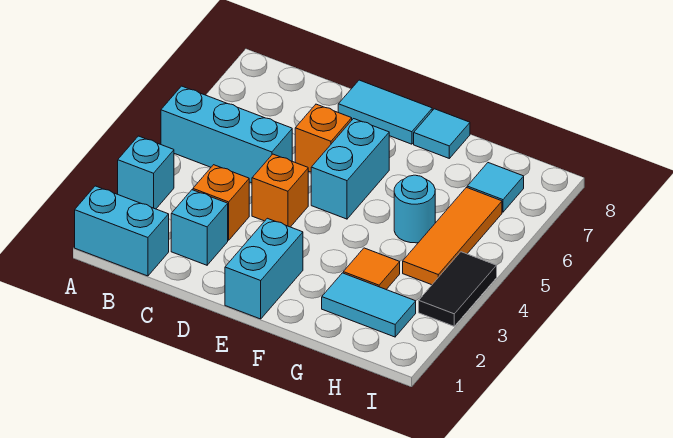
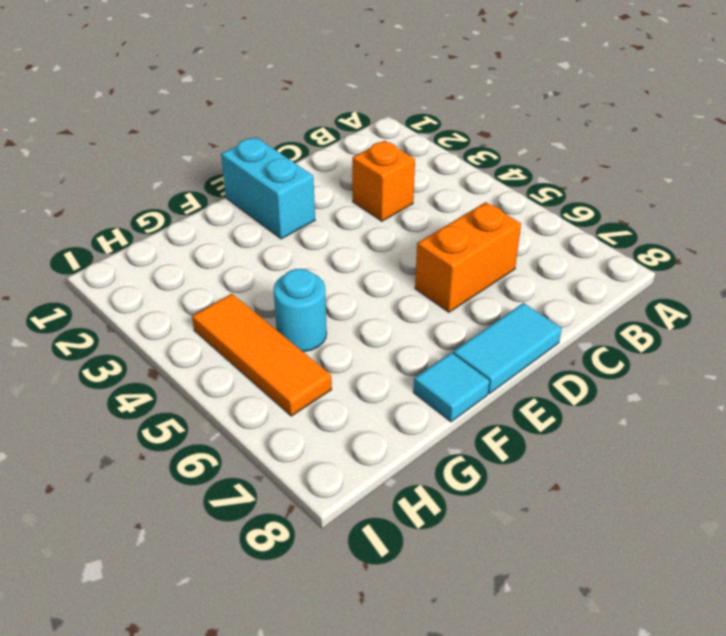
orange brick C6:D6 level 1 -> orange brick D6 level 1
none -> cyan brick A1:B1 level 1
none -> cyan brick A3 level 1
none -> cyan brick A5:C5 level 1

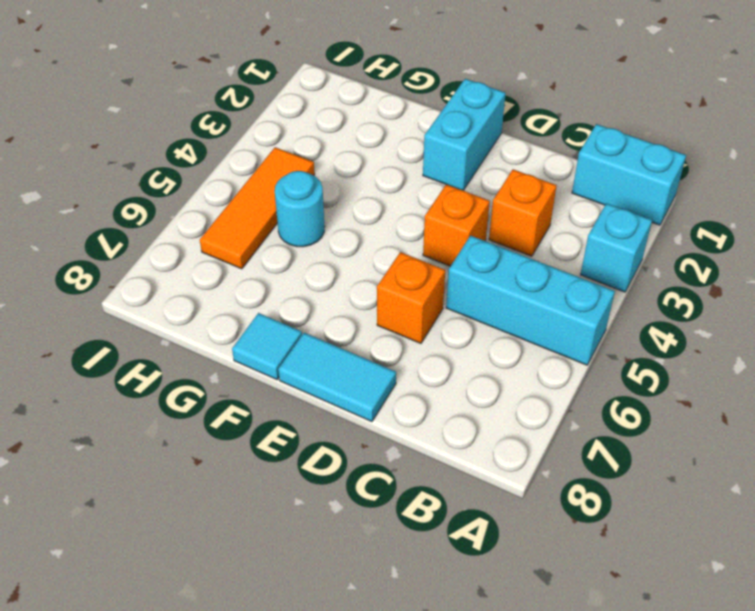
none -> cyan brick C2 level 1
none -> cyan brick E5:E6 level 1
none -> cyan tile G2:H2 level 1

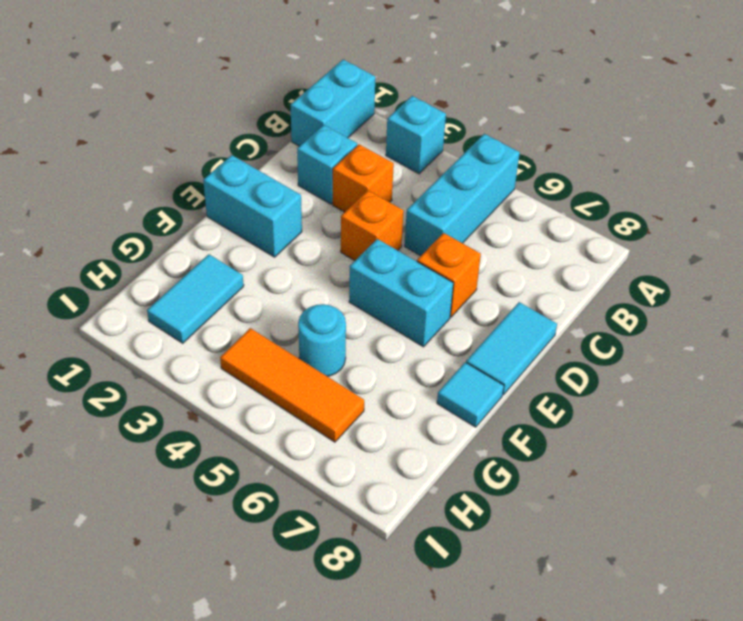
none -> orange tile G3 level 1
none -> cyan tile H7 level 1
none -> black tile I3:I4 level 1

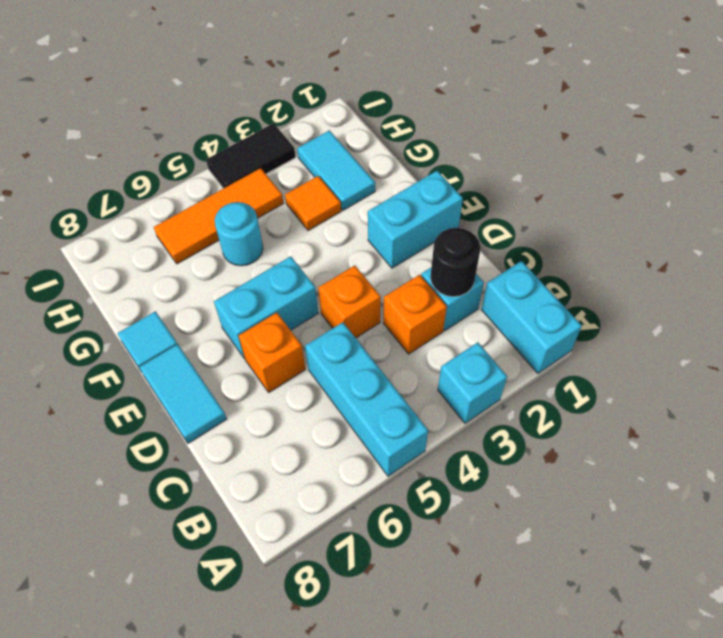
black round brick C2 level 2 -> none
none -> cyan tile H7 level 1

